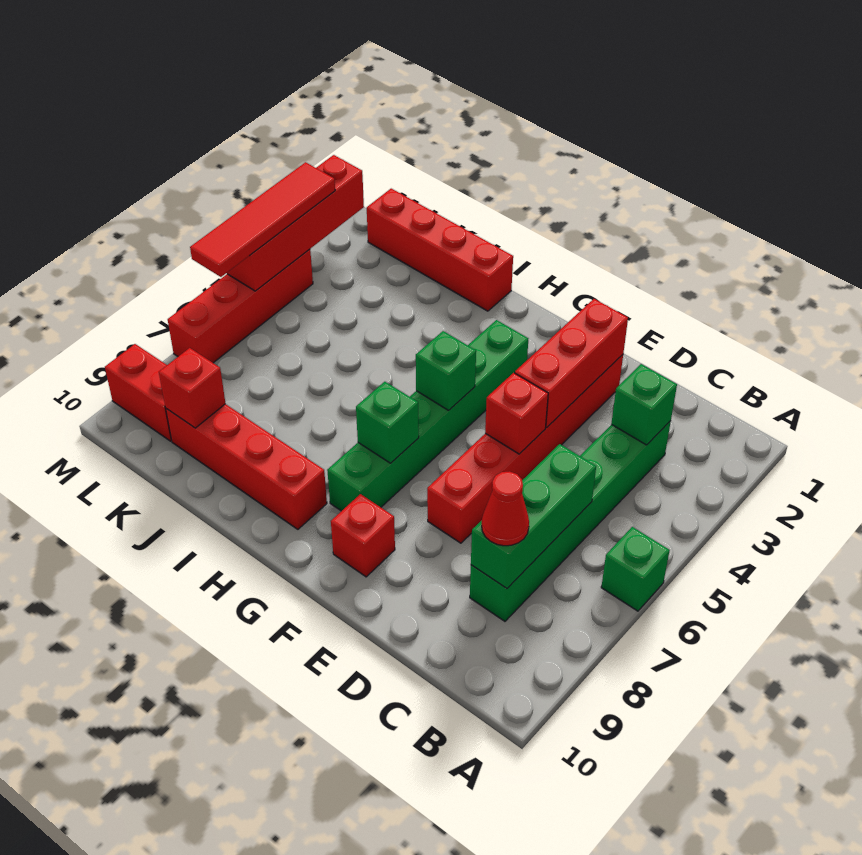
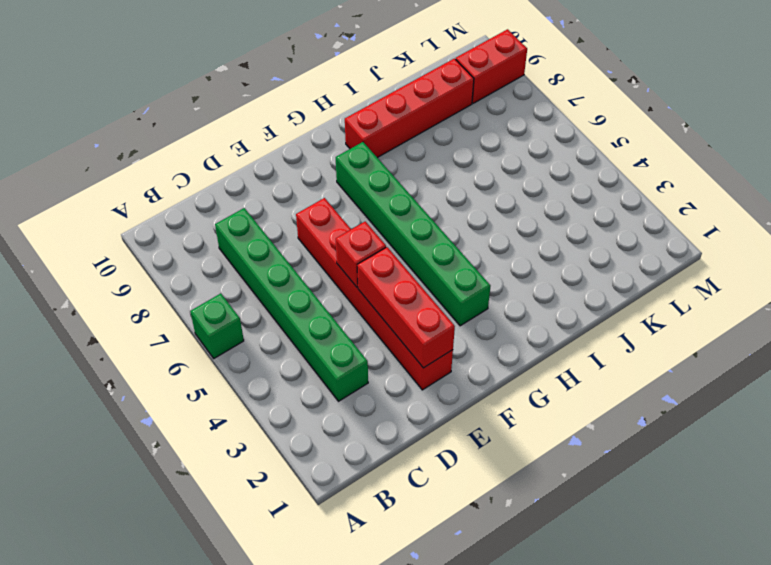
none -> red brick F9 level 1
none -> red brick I1:L1 level 1
none -> red brick M4:M7 level 1

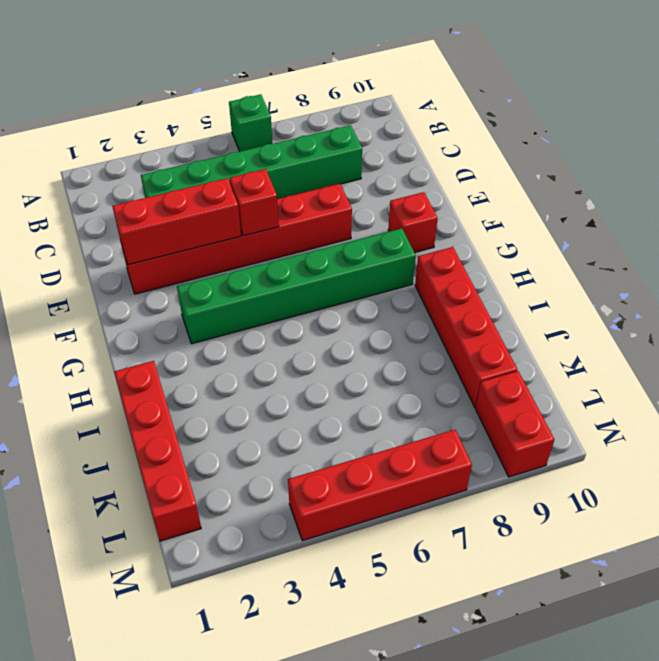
none -> green brick C3 level 2
none -> green brick C6:C8 level 2
none -> green brick G5 level 2

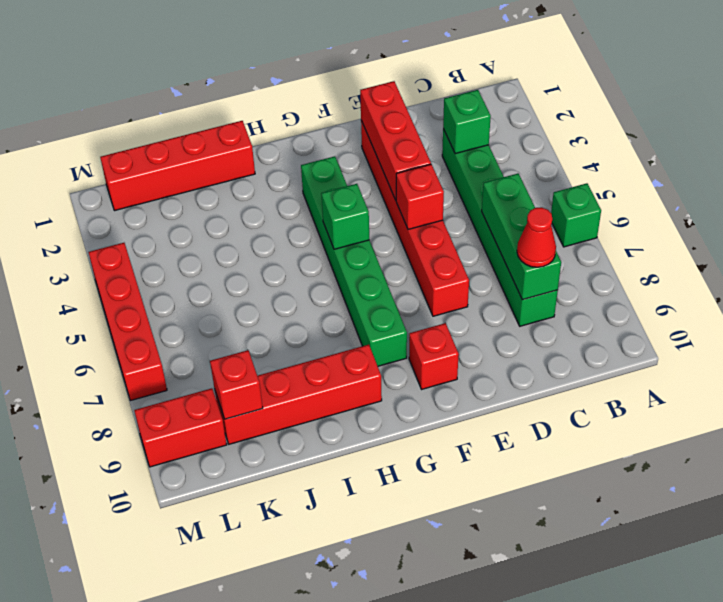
none -> green brick G7 level 2
none -> red brick M2:M5 level 2
none -> red tile M3:M6 level 3

